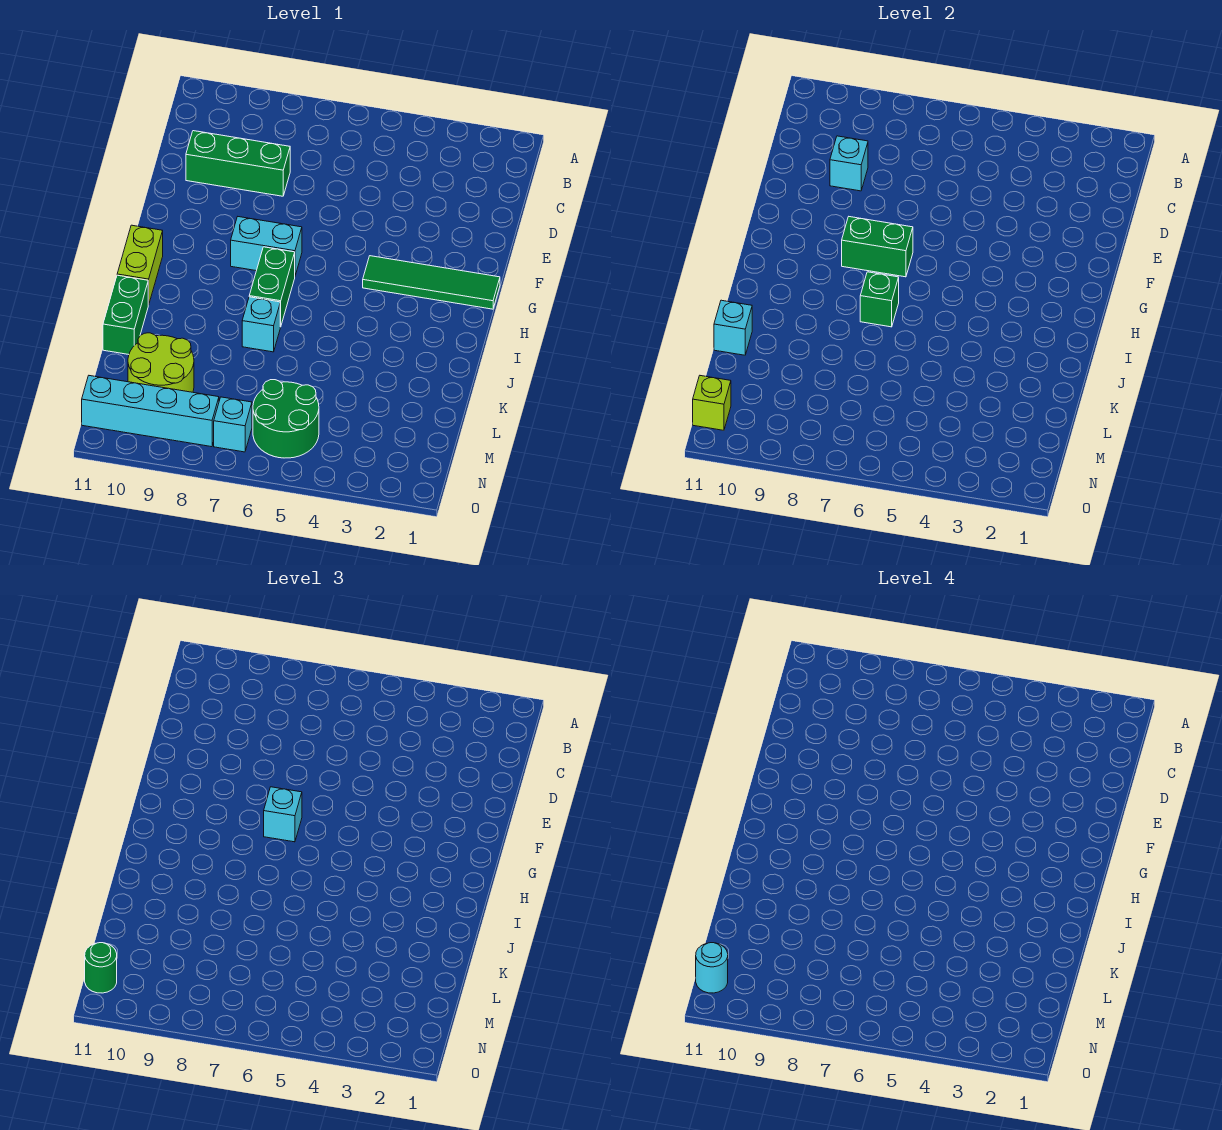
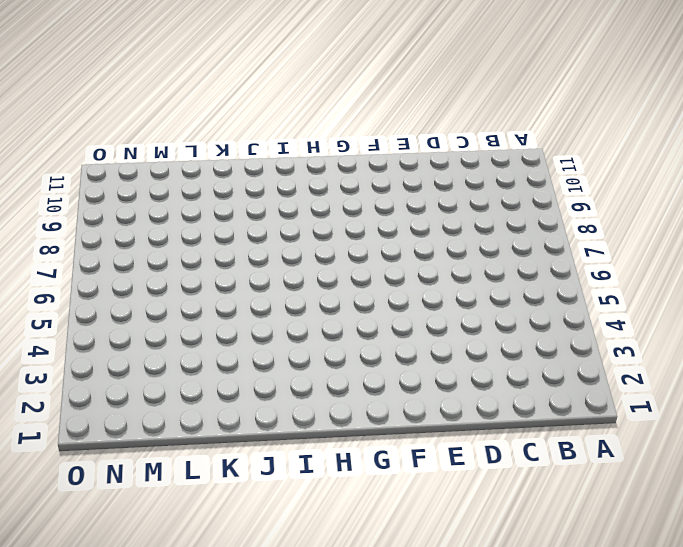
none -> green brick D8:D10 level 1
none -> green tile G1:G4 level 1
none -> cyan brick G7:G8 level 1

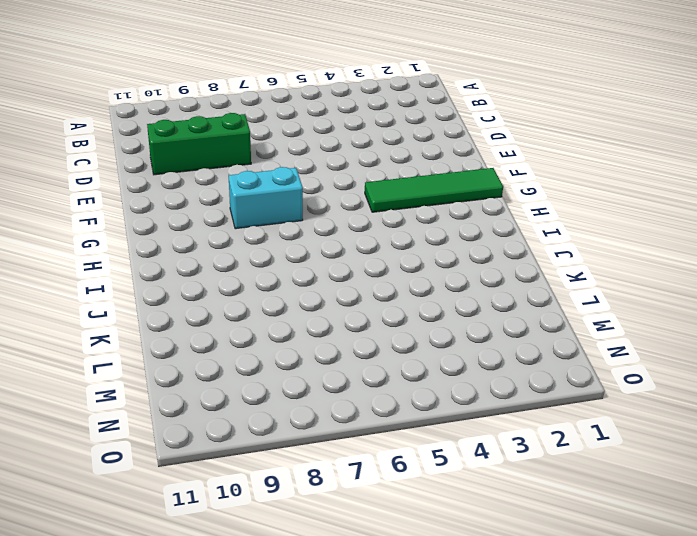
none -> green brick H7:I7 level 1
none -> lime brick H11:I11 level 1
none -> cyan brick J7 level 1

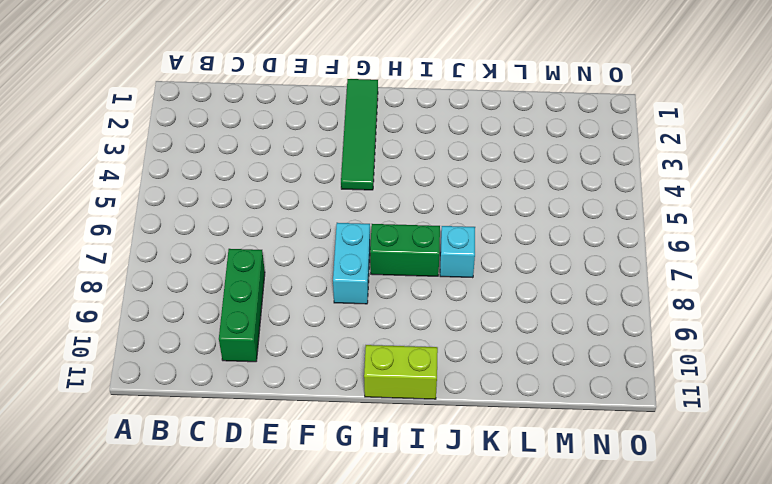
none -> green brick J11:K11 level 1
none -> lime round brick L9:M10 level 1
none -> green round brick M5:N6 level 1

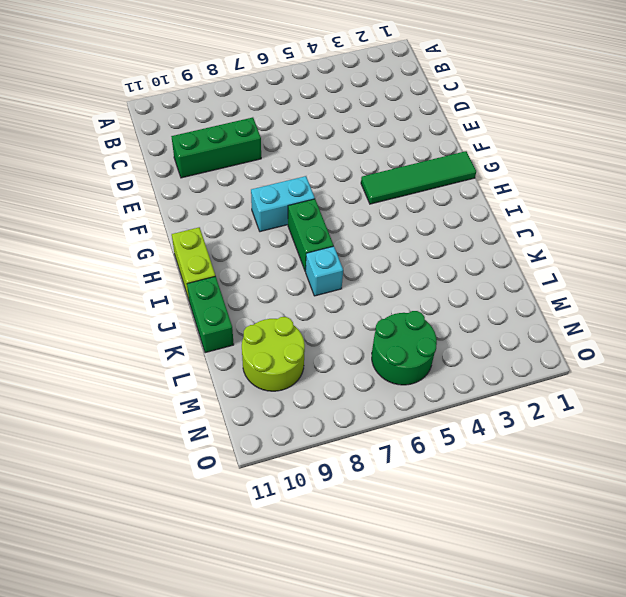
none -> cyan brick N7 level 1
none -> cyan brick N8:N11 level 1
none -> cyan brick D9 level 2

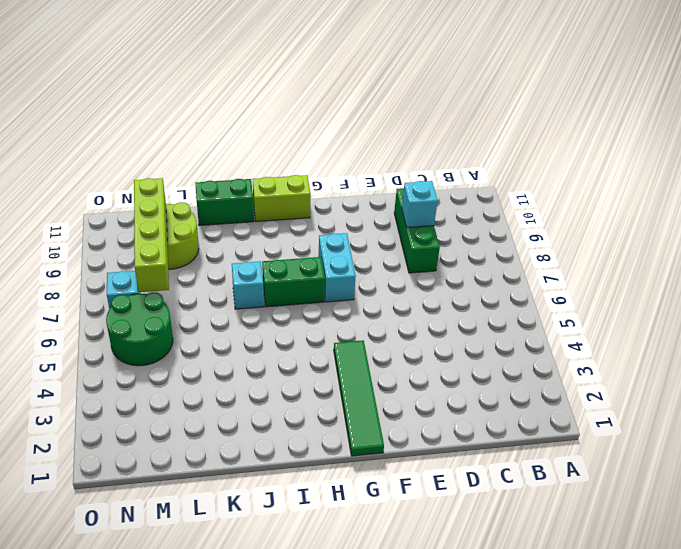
lime brick M7:M10 level 2 -> none
none -> cyan brick N8:N11 level 1
none -> green brick G7:G8 level 2
none -> green brick I7 level 2

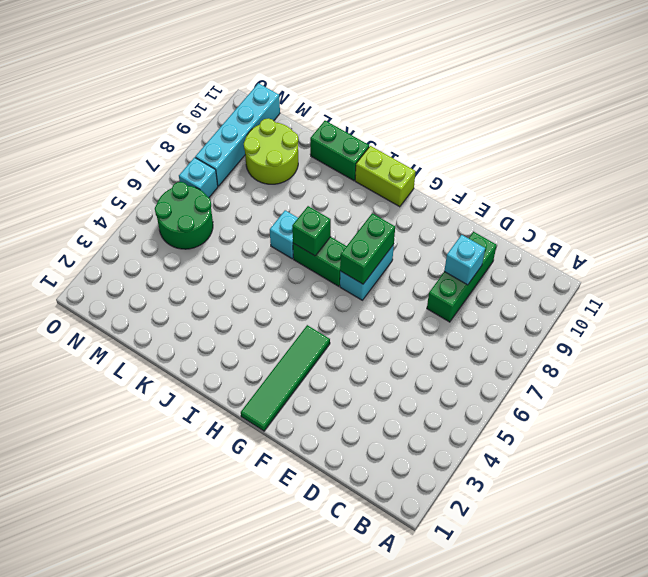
none -> cyan brick K11 level 2
none -> lime brick N11 level 2
none -> cyan brick G7 level 3

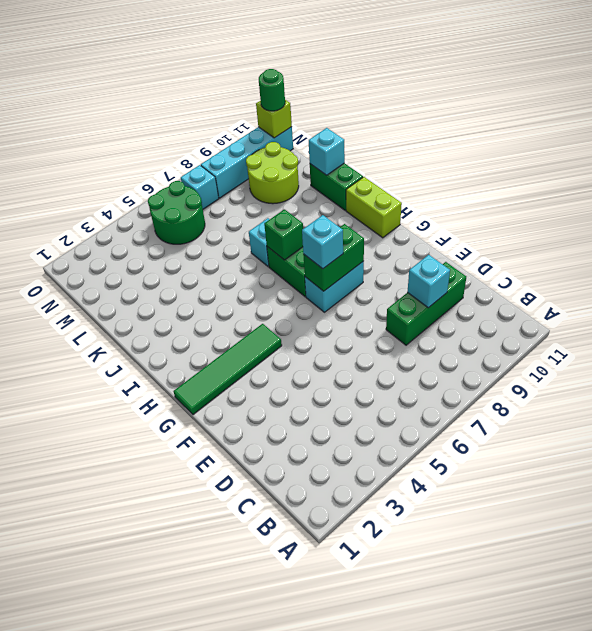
none -> cyan round brick N11 level 4

